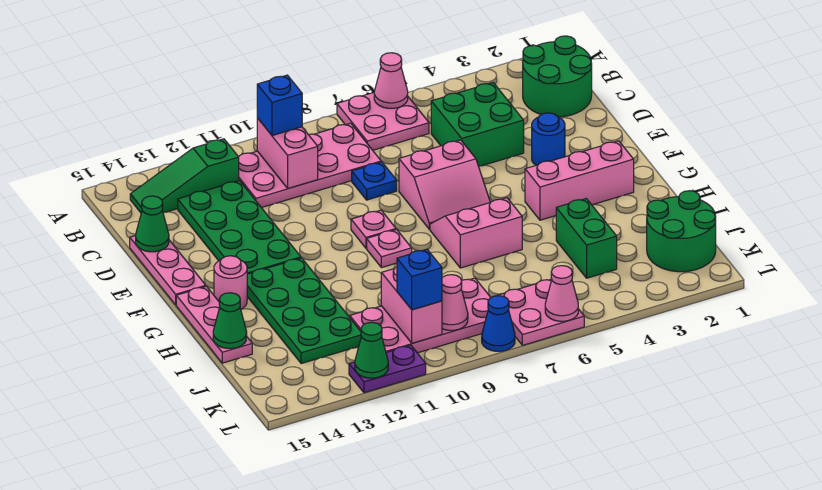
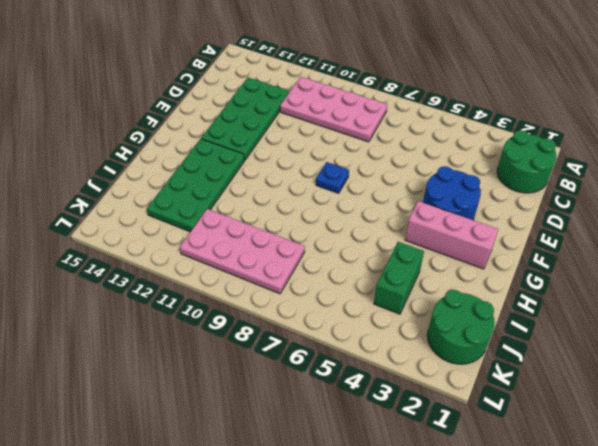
blue round brick E3:F4 level 1 -> blue round brick E3 level 1
blue plate F8 level 1 -> blue plate D8 level 1
none -> pink plate A6:B7 level 1
none -> green slope B12:B14 level 1 top 12
none -> green brick C4:D5 level 1
none -> pink plate D15:F15 level 1

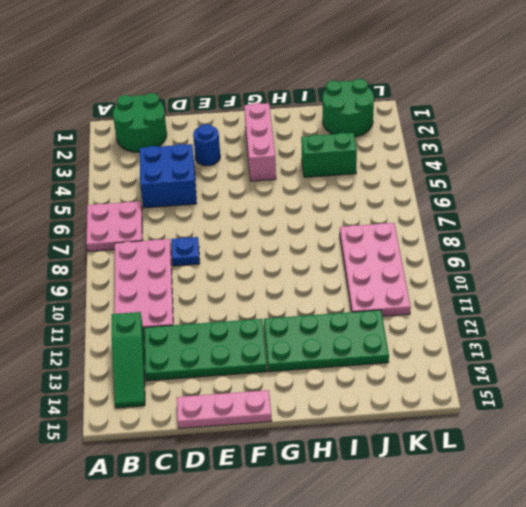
blue brick C4:D5 level 1 -> green brick C4:D5 level 1
none -> pink slope E6:F7 level 1 top E
none -> pink plate F9 level 1
none -> pink slope G6:H7 level 1 top H
none -> pink plate G9 level 1

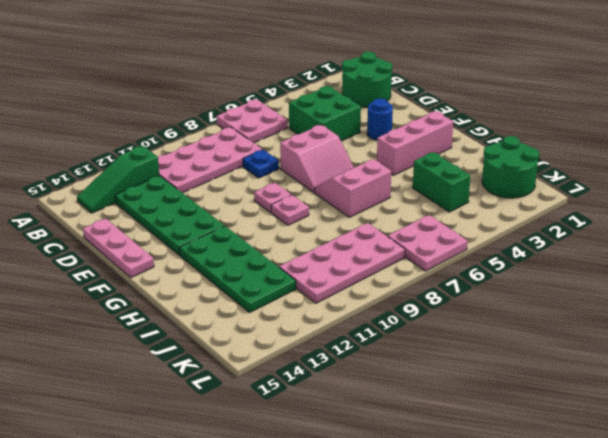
none -> pink round brick G14 level 1
none -> pink plate G15:I15 level 1
none -> blue cone L8 level 1
none -> purple plate L11:L12 level 1

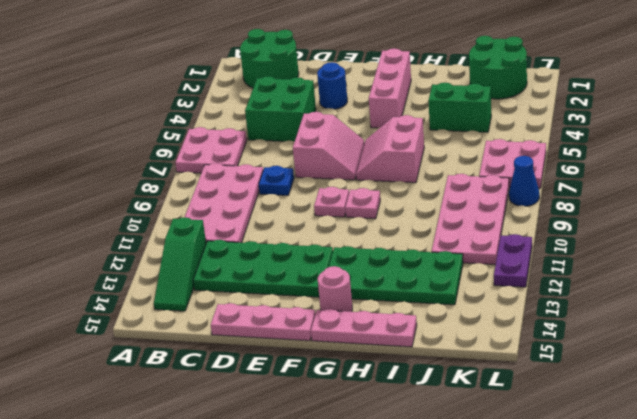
none -> pink cone A6 level 2
none -> pink brick B10:C10 level 2
none -> green cone D15 level 2
none -> green cone I15 level 2

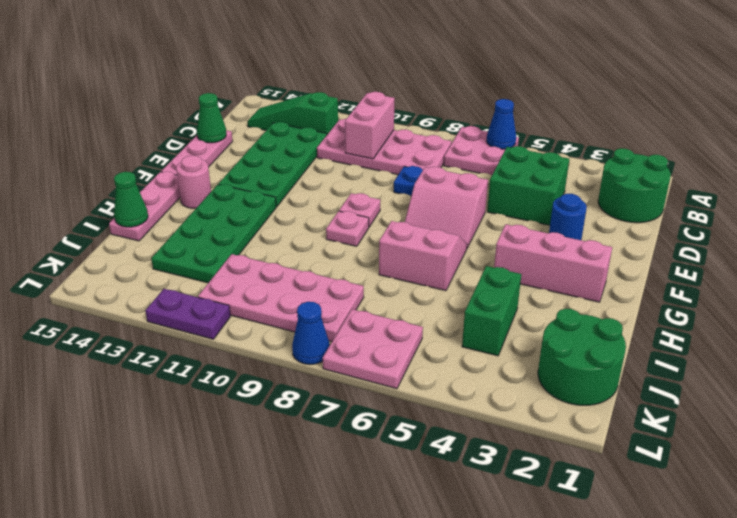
blue cone A6 level 2 -> pink cone A6 level 2
none -> pink brick J10:K10 level 2
none -> pink cone K9 level 2
none -> pink cone L6 level 2
none -> green cone L12 level 2

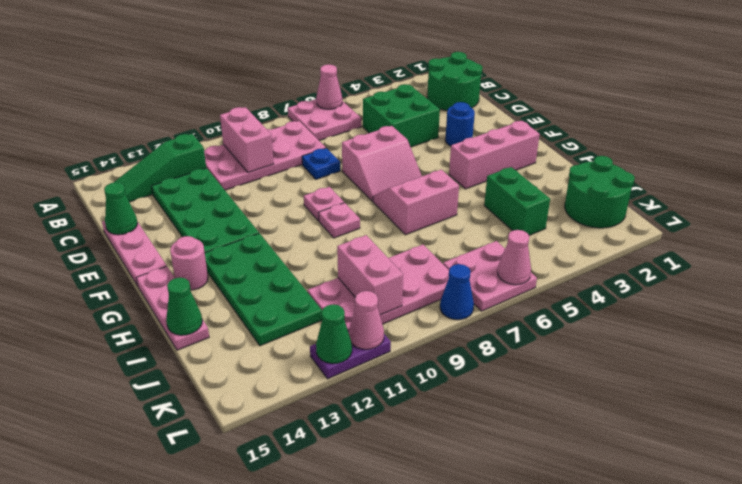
pink cone L11 level 2 -> pink cone K9 level 2
none -> blue brick B10 level 3
none -> blue brick K10 level 3

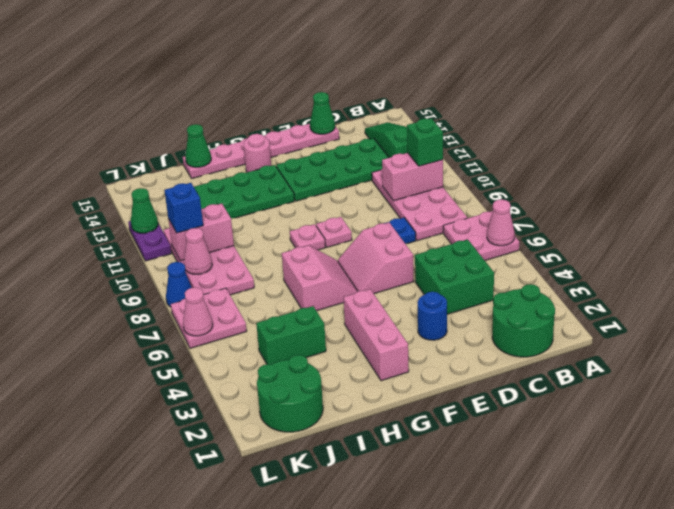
green brick B10 level 3 -> blue brick B10 level 3

